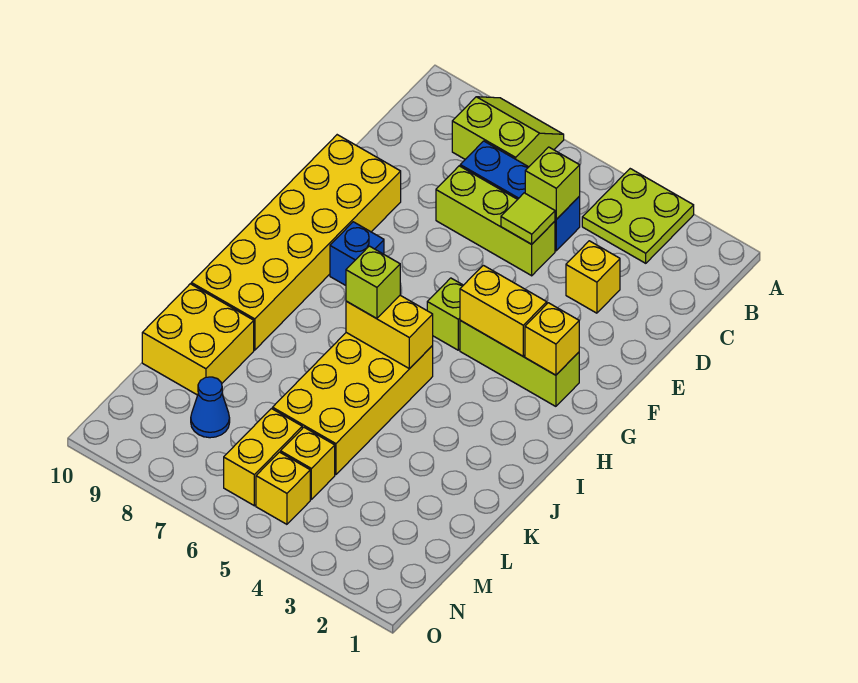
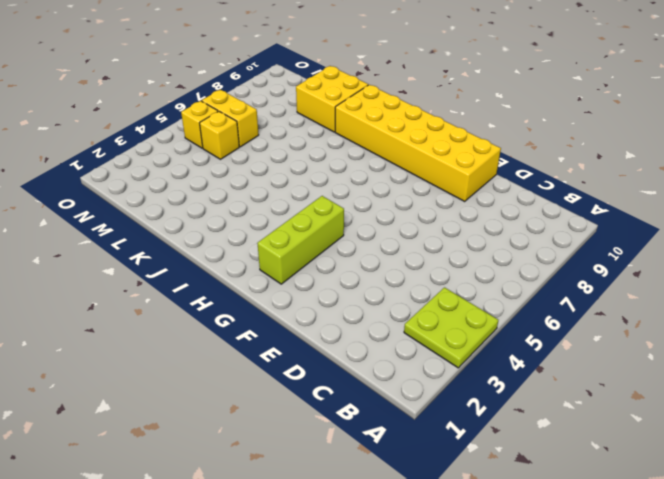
none -> lime slope A7:B8 level 1 top B
none -> blue brick C5:C7 level 1
none -> yellow brick D3 level 1

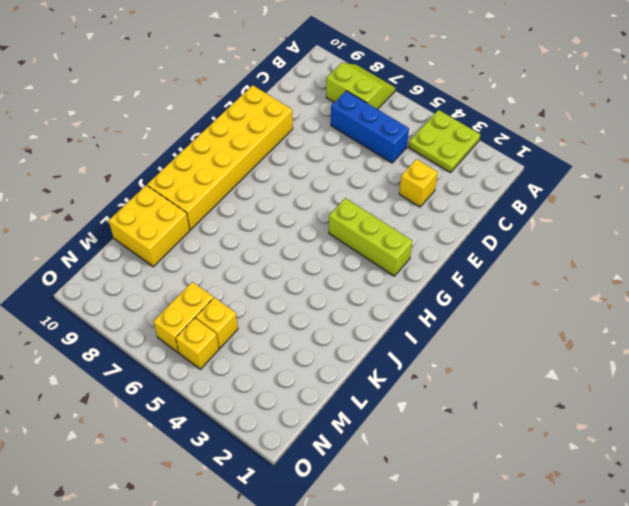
none -> lime brick D5:D7 level 1
none -> lime brick G5 level 1
none -> blue brick G8 level 1

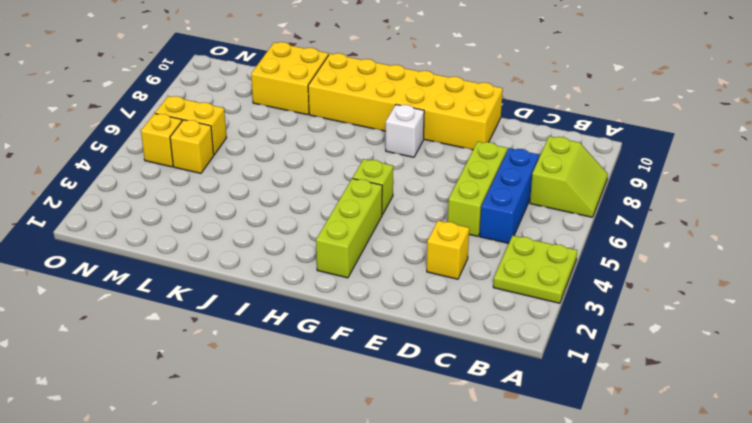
white brick G8 level 1 -> blue brick G8 level 1
none -> yellow brick I5:L6 level 1
none -> blue cone M8 level 1
none -> lime brick C5 level 2

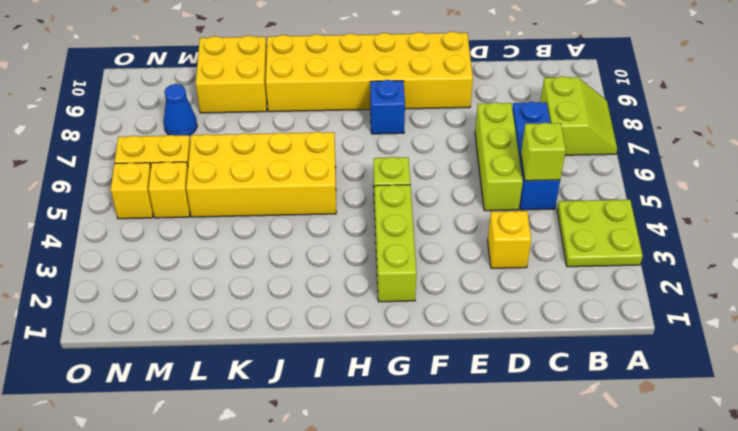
none -> lime tile D5 level 2
none -> yellow brick G2 level 2
none -> yellow brick G3:G4 level 2

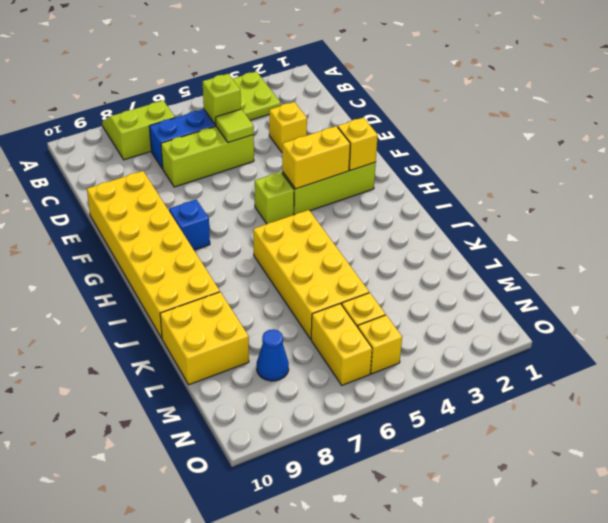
none -> yellow brick I5:I6 level 2
none -> lime brick I6 level 3

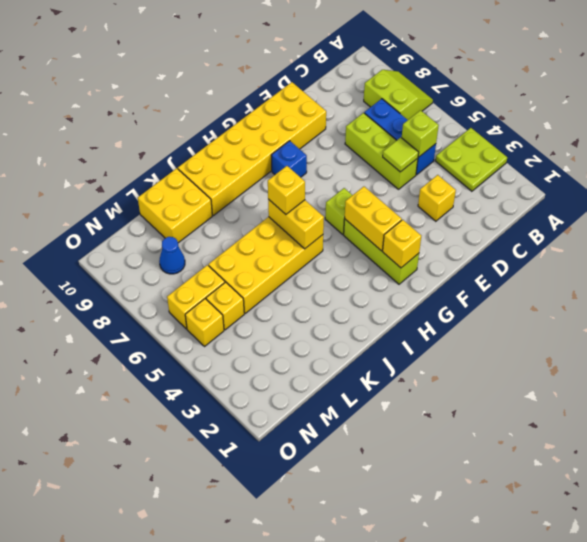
yellow brick I6 level 3 -> lime brick I6 level 3

